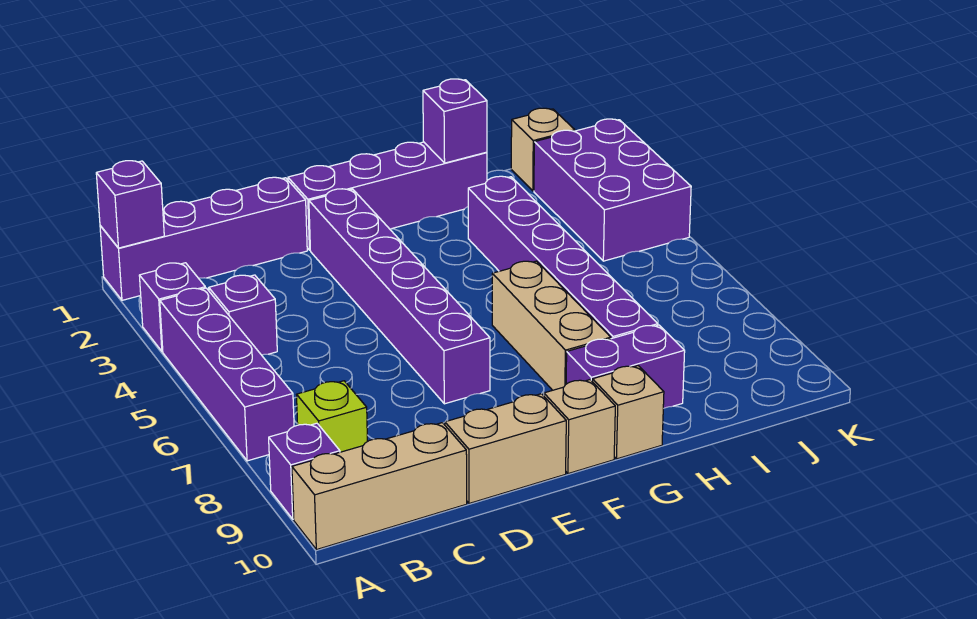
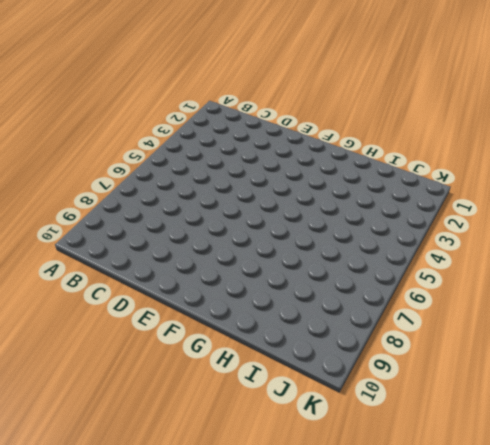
none -> purple brick A1:D1 level 1
none -> purple brick A3 level 1
none -> purple brick A4:A7 level 1

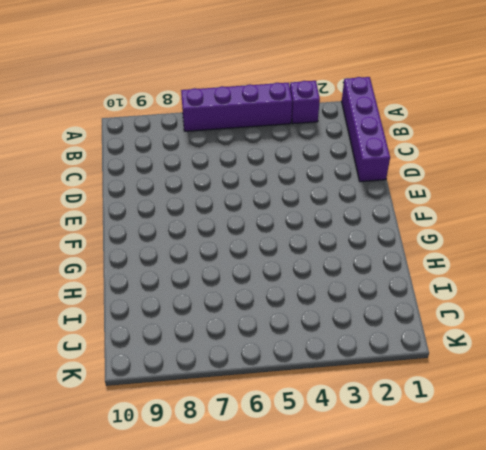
none -> purple brick A9 level 1
none -> tan brick A10:C10 level 1
none -> purple brick B4 level 1

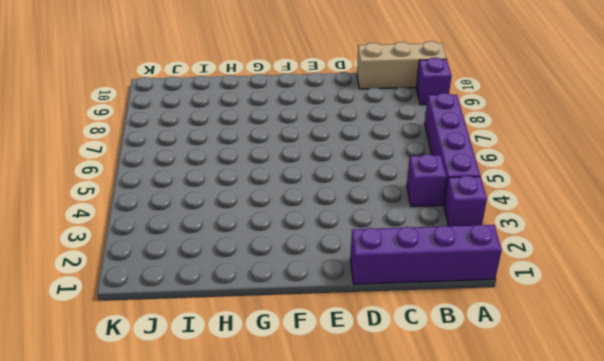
none -> lime brick B8 level 1
none -> tan brick D10:E10 level 1
none -> purple brick E1:H1 level 1

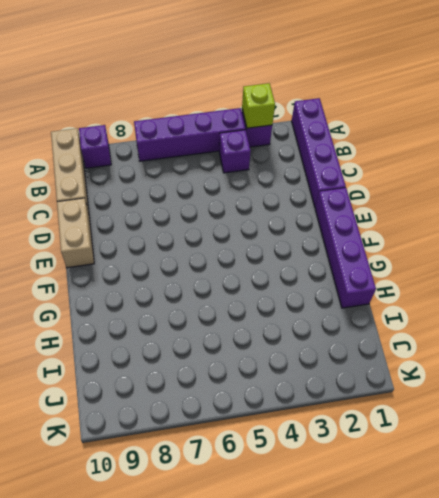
lime brick A3 level 2 -> lime brick B8 level 1
none -> purple brick E2:E7 level 1
none -> tan brick F10 level 1
none -> tan brick G6:G8 level 1

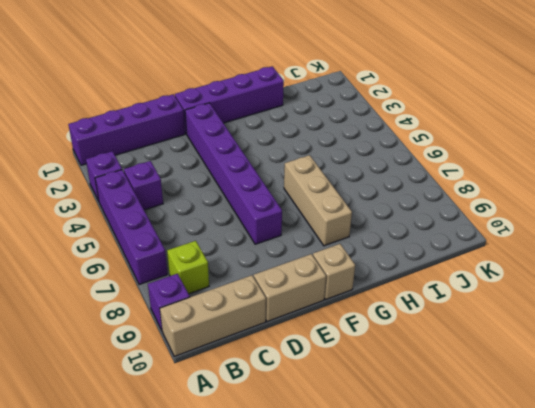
none -> purple brick G9:H9 level 1
none -> tan brick G10 level 1
none -> purple brick H3:H8 level 1

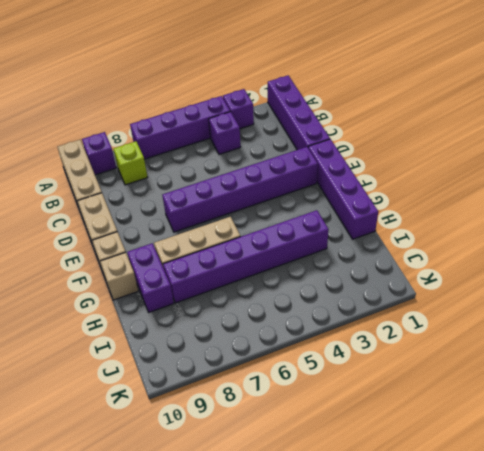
none -> tan brick J1 level 1
none -> purple brick J2:K4 level 1
none -> purple brick A1 level 2

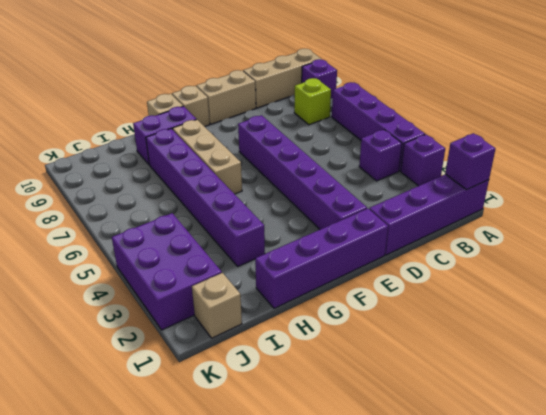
none -> purple brick H1 level 2

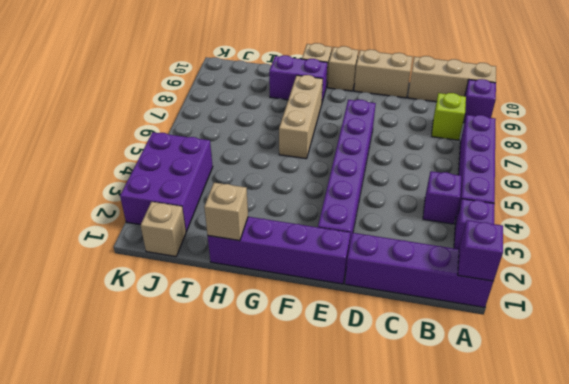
tan brick H1 level 2 -> purple brick H1 level 2
none -> purple brick H3:H8 level 1

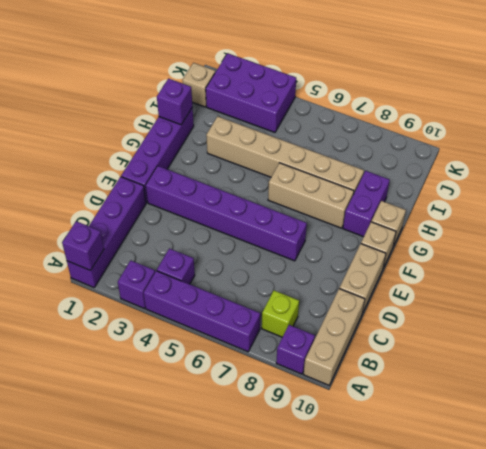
tan brick H3:H8 level 1 -> purple brick H3:H8 level 1

